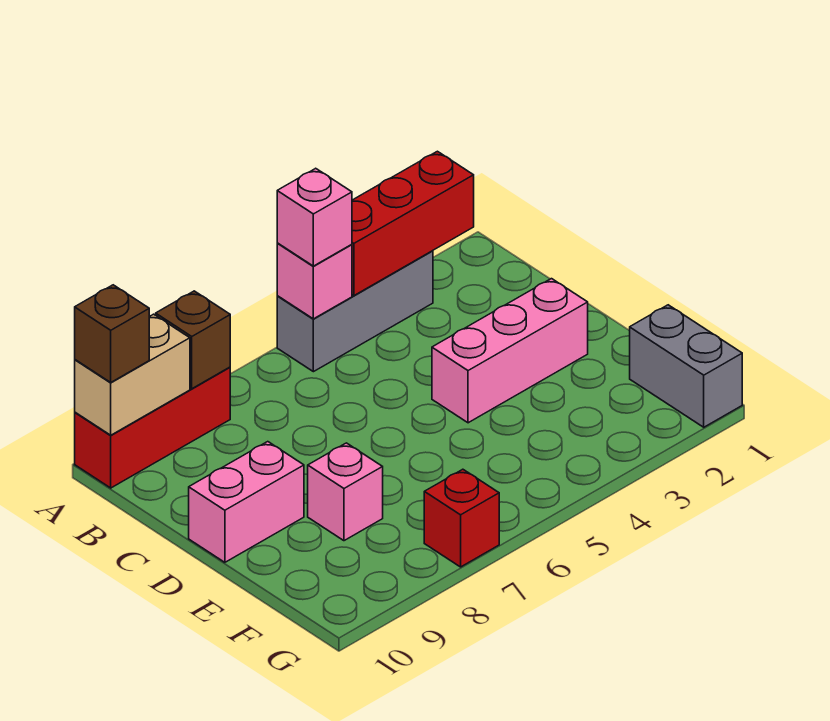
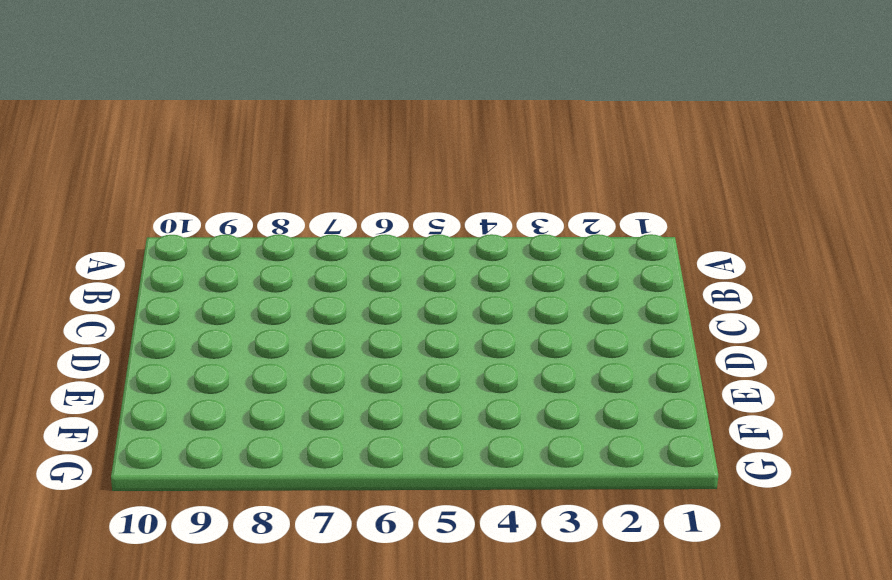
none -> grey brick A3:A5 level 1
none -> red brick A8:A10 level 1
none -> pink brick D2:D4 level 1

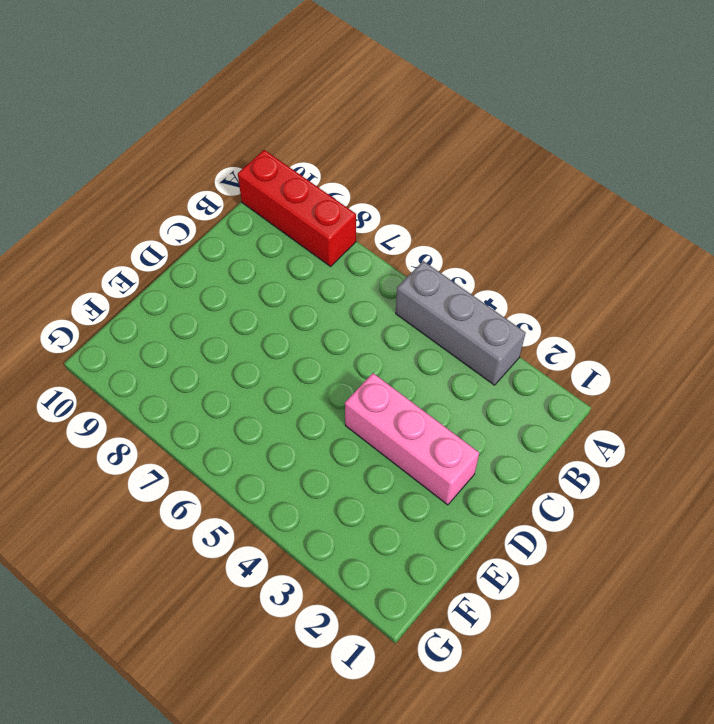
none -> pink brick D9:D10 level 1
none -> pink brick E8 level 1
none -> grey brick F1:G1 level 1

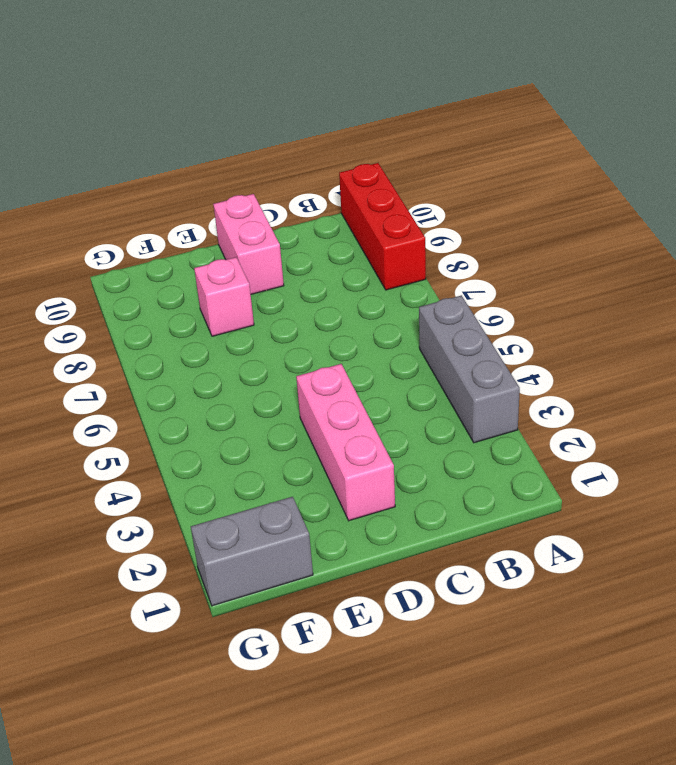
none -> red brick G7 level 1
none -> red brick A2:A4 level 2
none -> pink brick A5 level 2

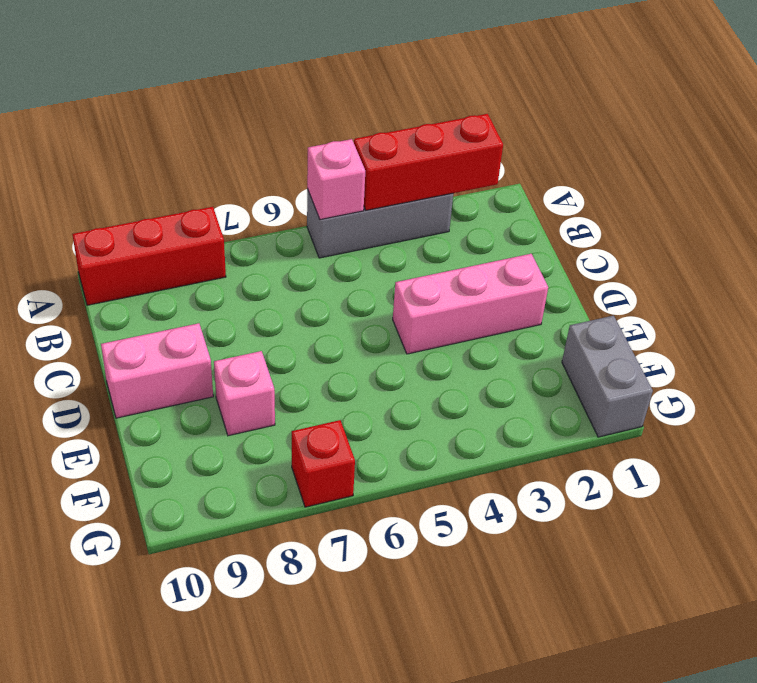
none -> brown brick A8 level 2
none -> tan brick A9:A10 level 2
none -> pink brick A5 level 3

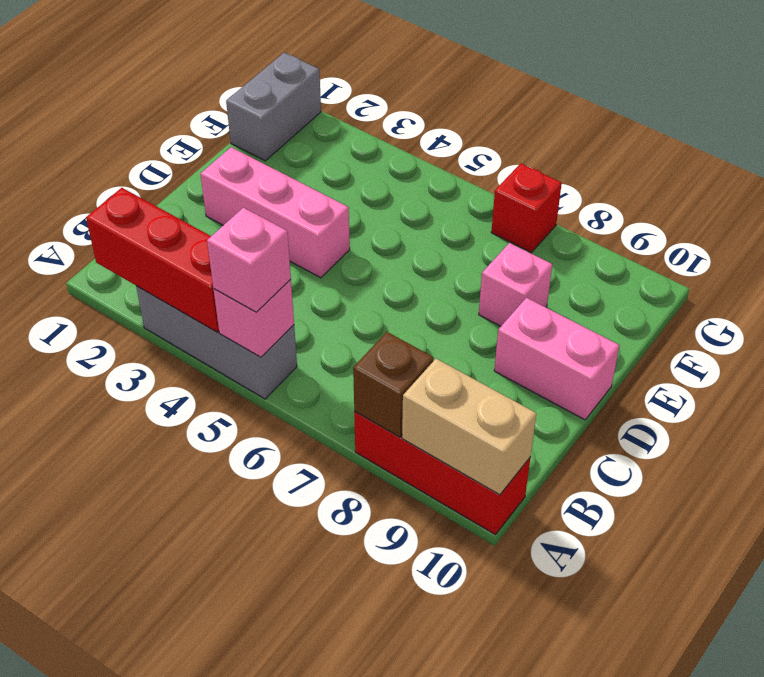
none -> brown brick A10 level 3

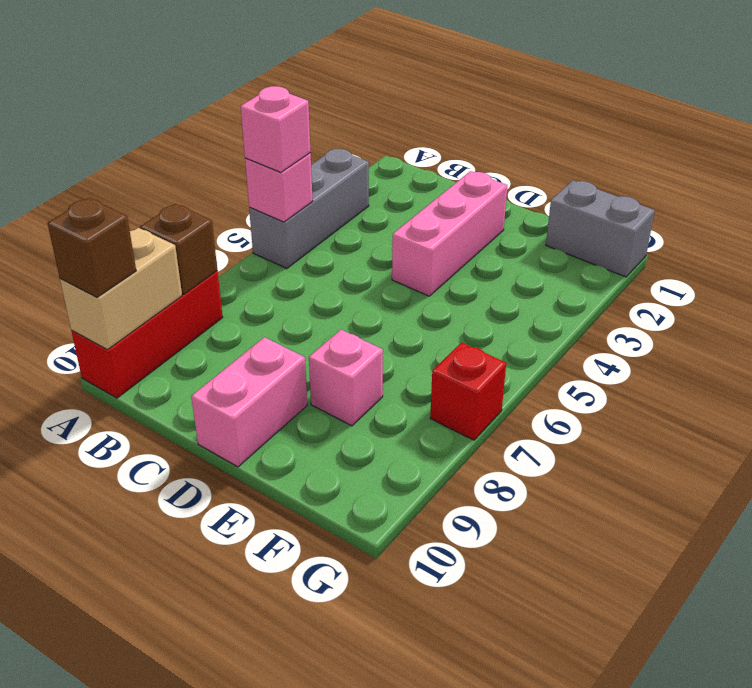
none -> red brick A2:A4 level 2

